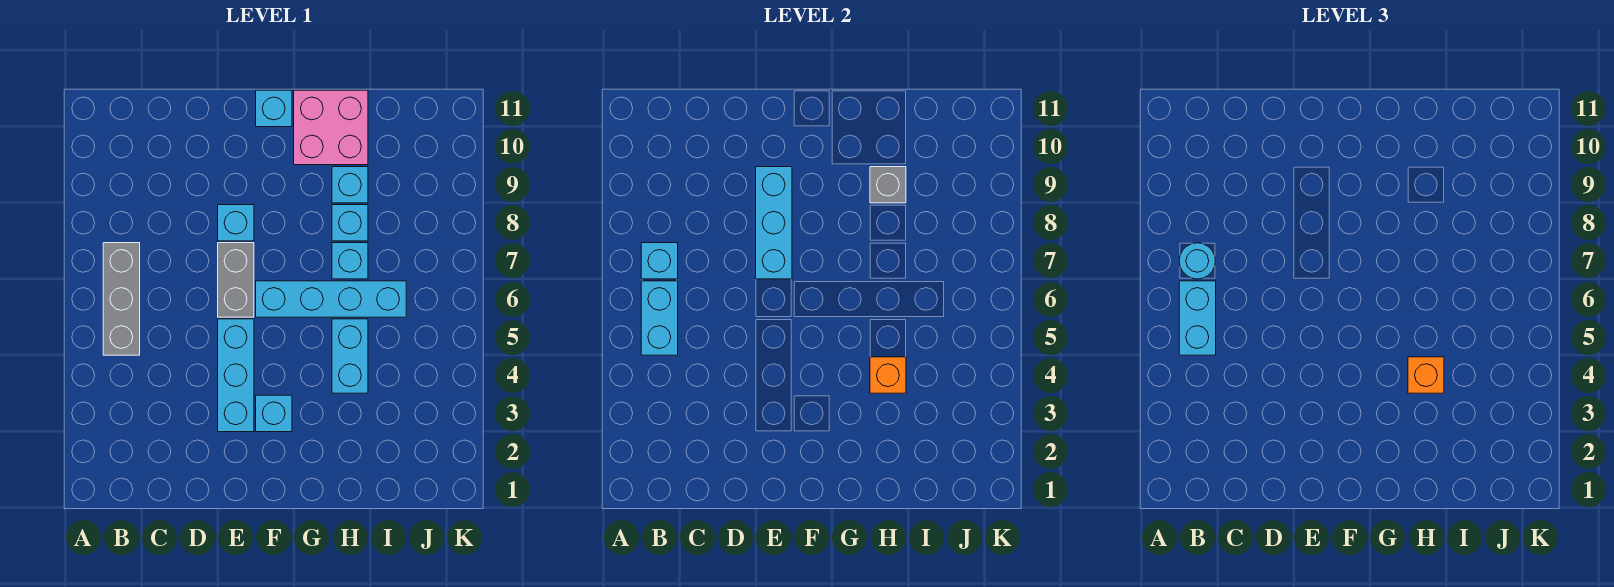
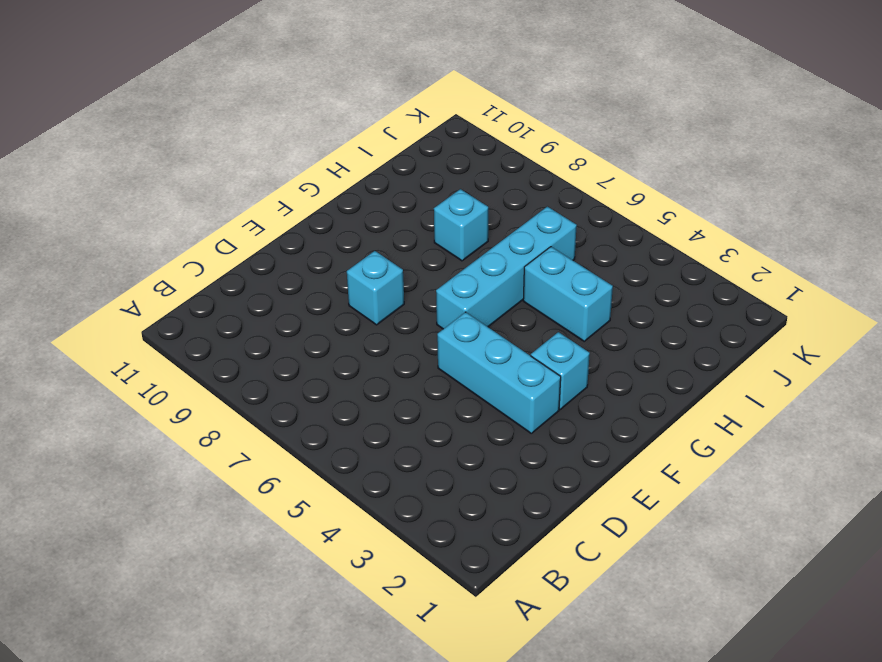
none -> grey brick B5:B7 level 1
none -> grey brick E6:E7 level 1
none -> cyan brick F11 level 1

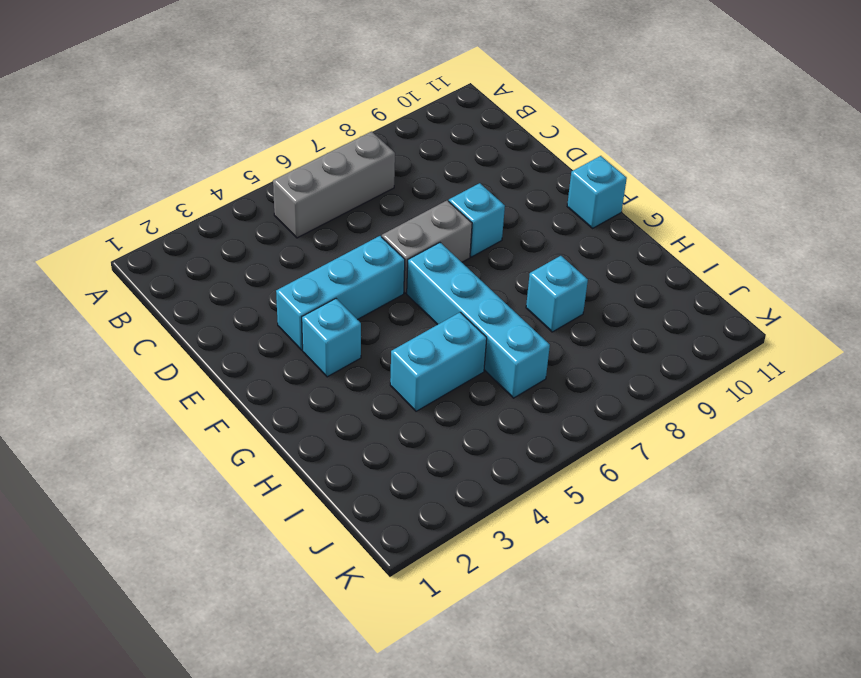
none -> pink brick G10:H11 level 1
none -> cyan brick H7 level 1
none -> cyan brick H9 level 1

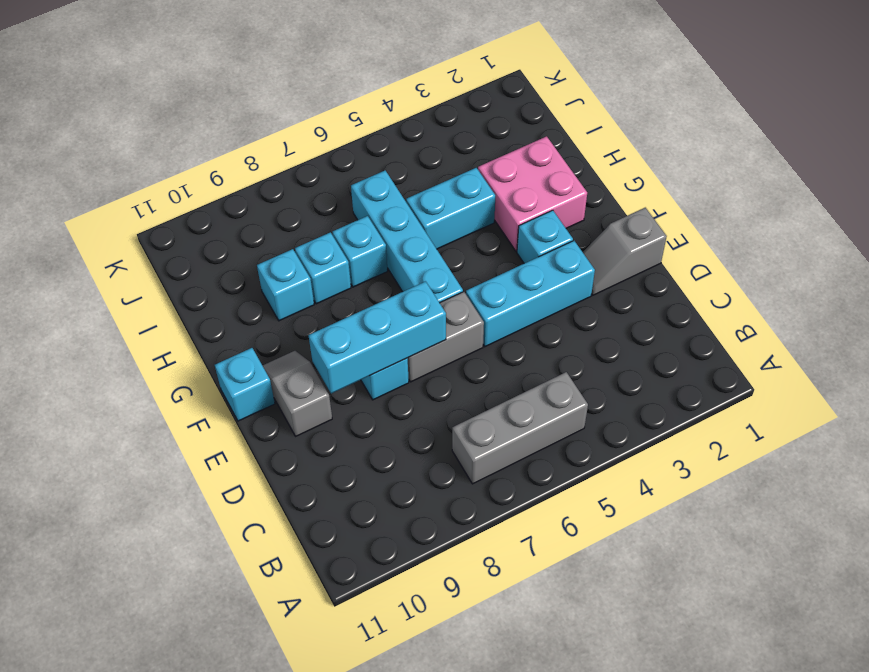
grey slope E1:E2 level 1 top 1 -> none
grey slope E10:F10 level 1 top E -> none
pink brick G2:H3 level 1 -> pink brick G10:H11 level 1
none -> cyan brick B5:B6 level 2
none -> cyan brick B7 level 2
none -> orange brick H4 level 2

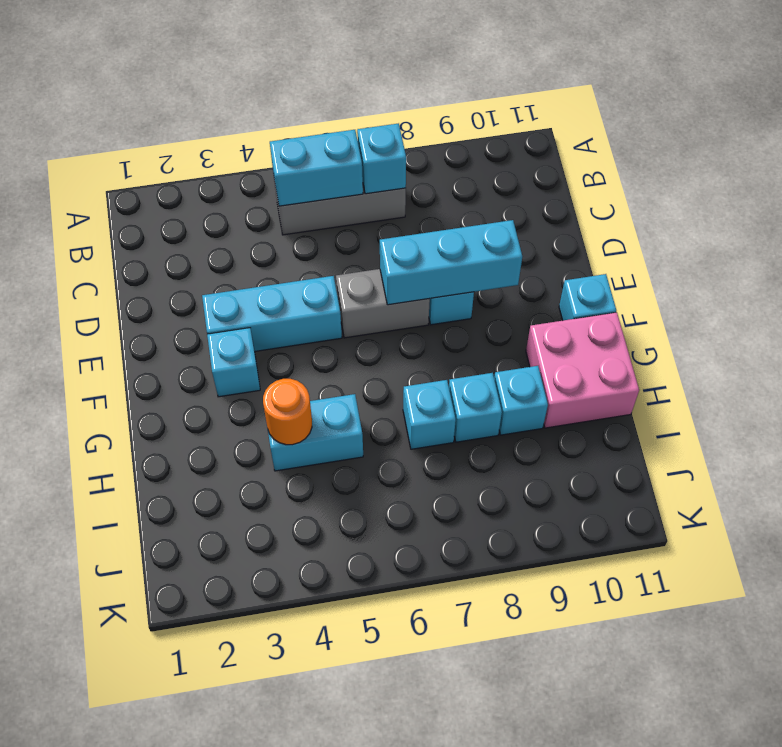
orange round brick H4 level 2 -> orange brick H4 level 2
none -> cyan brick F6:I6 level 1
none -> grey brick H9 level 2
none -> cyan brick B5:B6 level 3

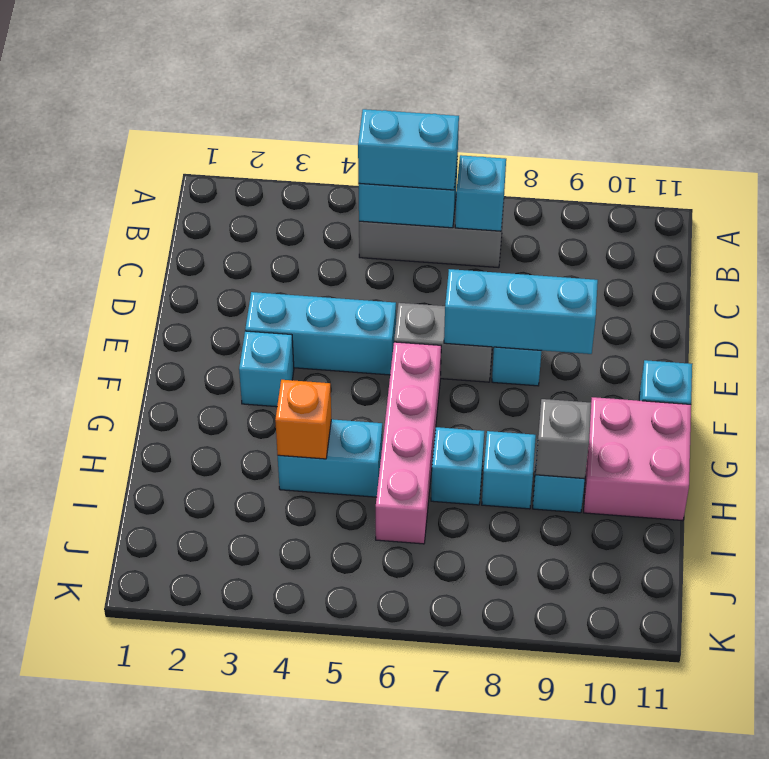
pink brick F6:I6 level 1 -> cyan brick F6:I6 level 1
none -> cyan round brick B7 level 3
none -> orange brick H4 level 3

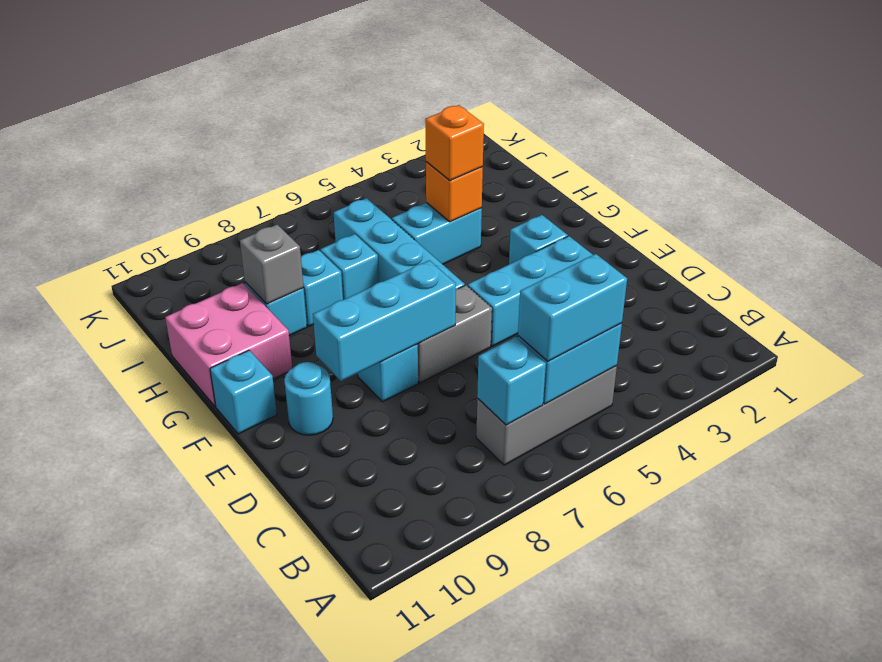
cyan round brick E10 level 1 -> cyan round brick B7 level 3

